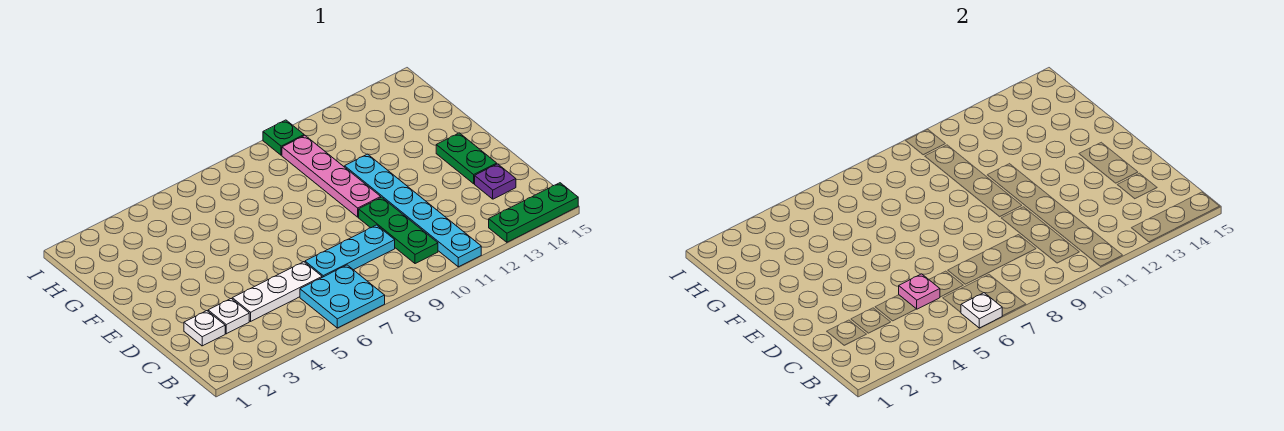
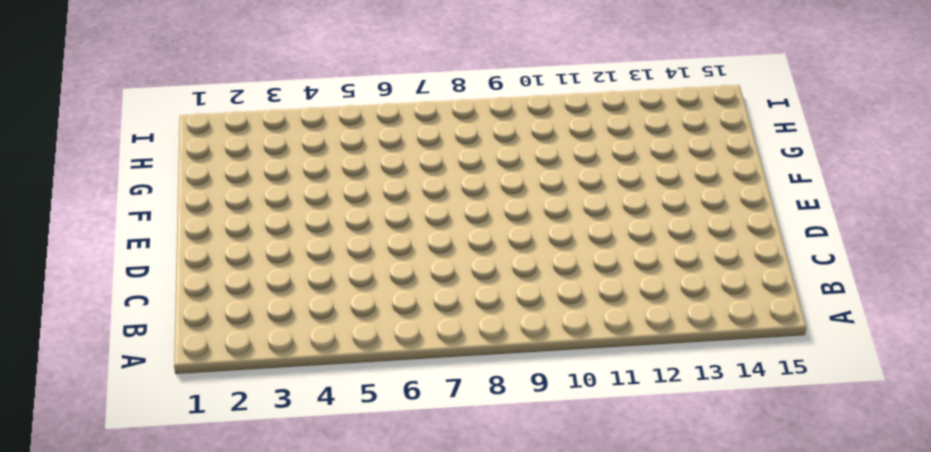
none -> cyan plate A6:B7 level 1
none -> cyan plate A11:F11 level 1
none -> green plate A13:A15 level 1

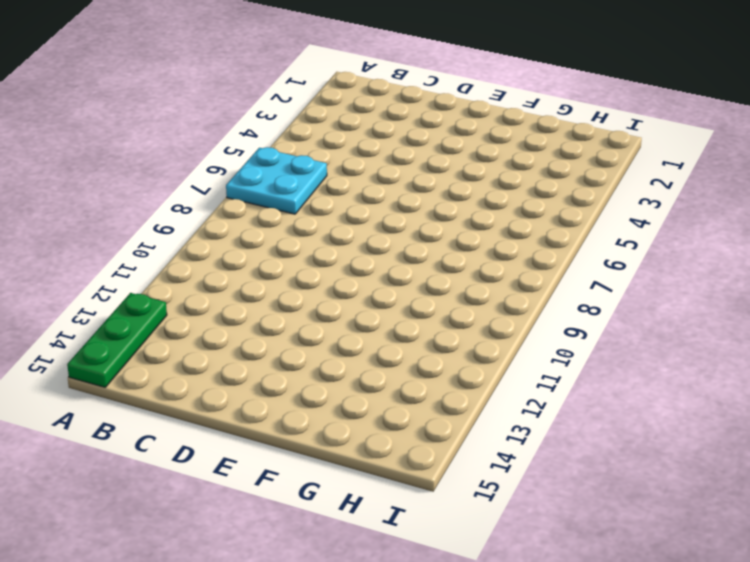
none -> cyan plate A11:F11 level 1
none -> green plate B10:D10 level 1
none -> white plate C2 level 1

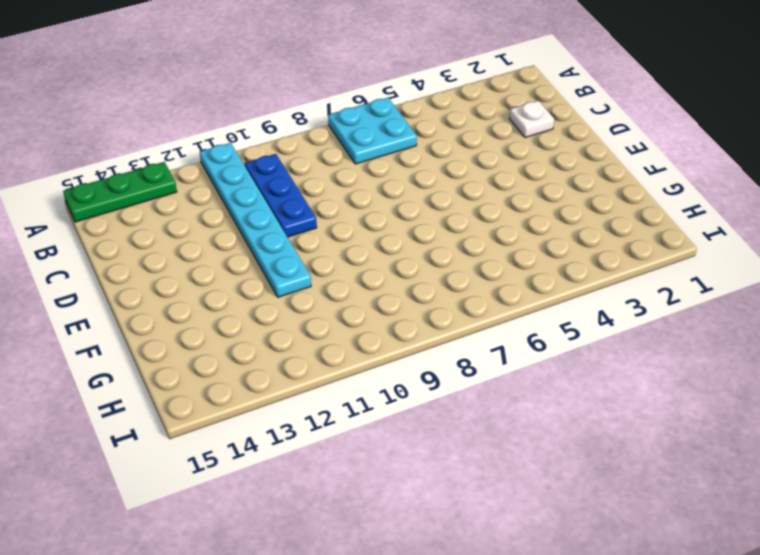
blue plate B10:D10 level 1 -> green plate B10:D10 level 1
none -> white plate C3 level 1
none -> white plate C4:C6 level 1
none -> cyan plate C7:C9 level 1

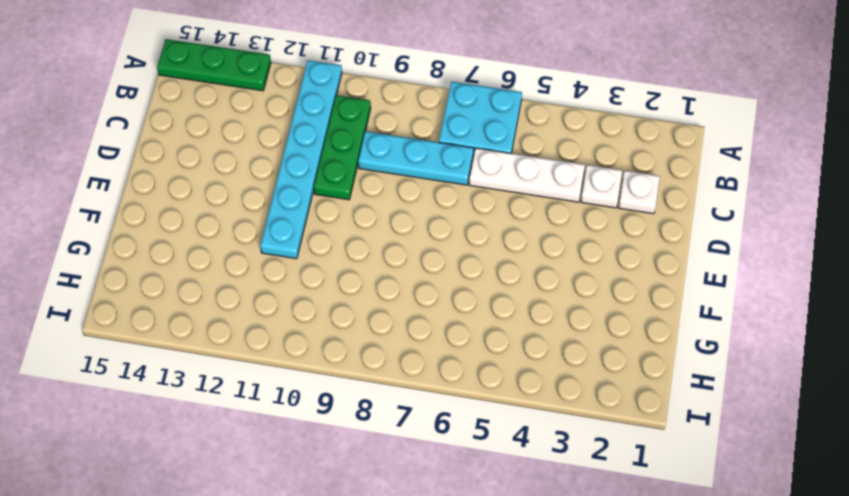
none -> purple plate C14 level 1
none -> green plate D14:E14 level 1
none -> pink plate E10:H10 level 1

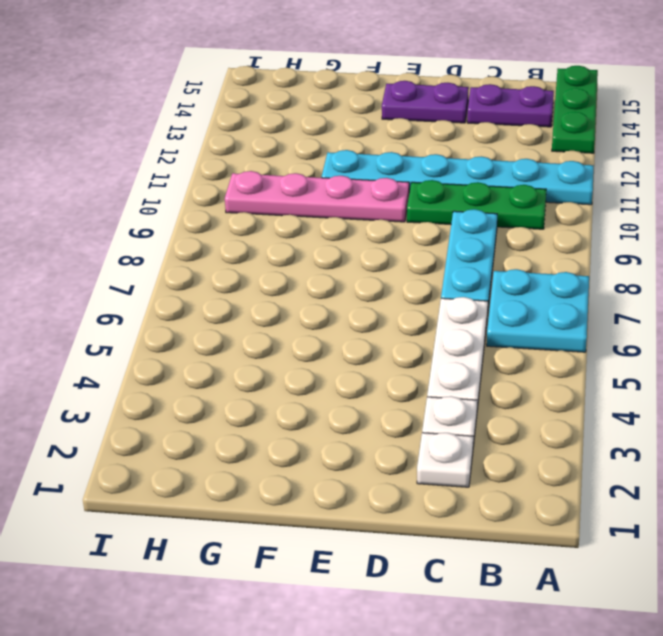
purple plate B14:C14 level 1 -> purple plate C14 level 1
purple plate D14:E14 level 1 -> green plate D14:E14 level 1
none -> green plate I10 level 1
none -> white plate A6 level 2
none -> pink plate C5 level 2

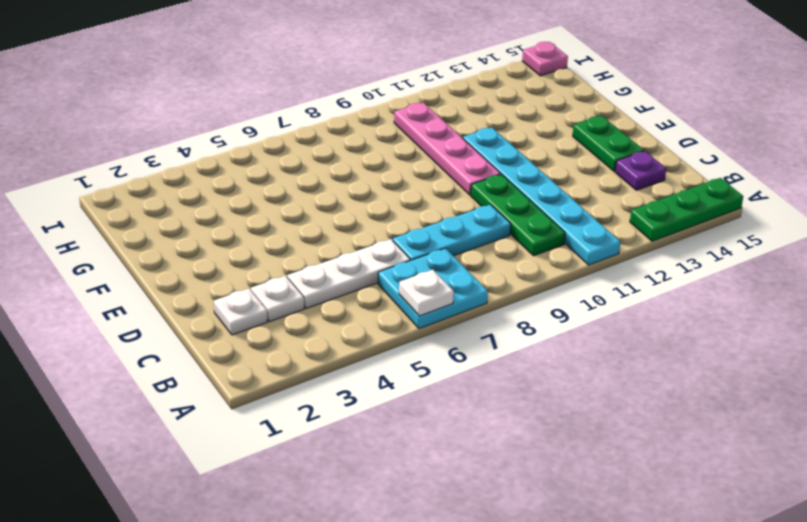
pink plate I15 level 1 -> pink plate C5 level 2
none -> green plate I10 level 1

